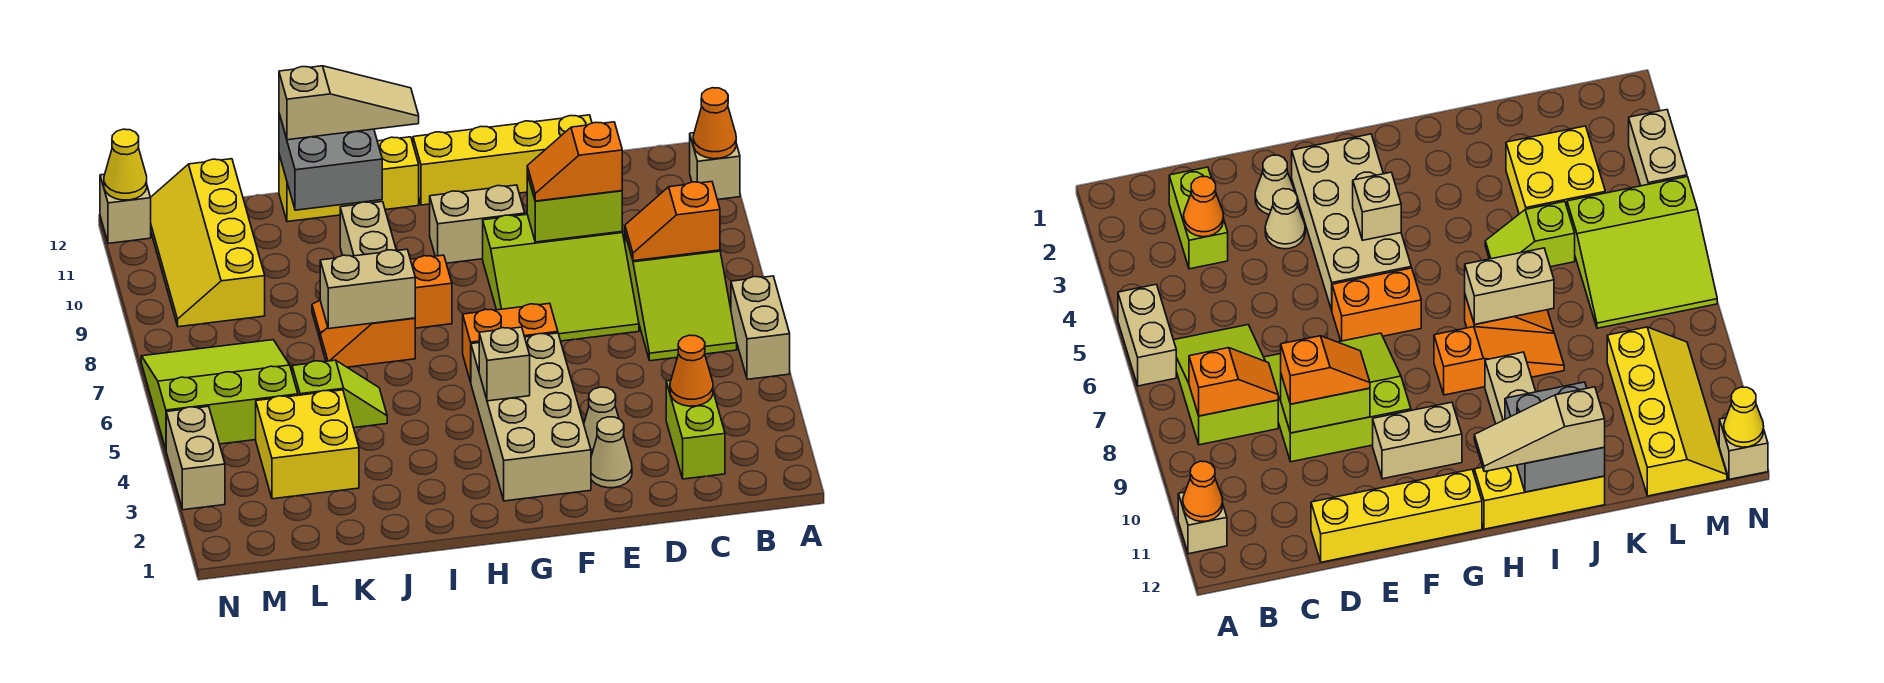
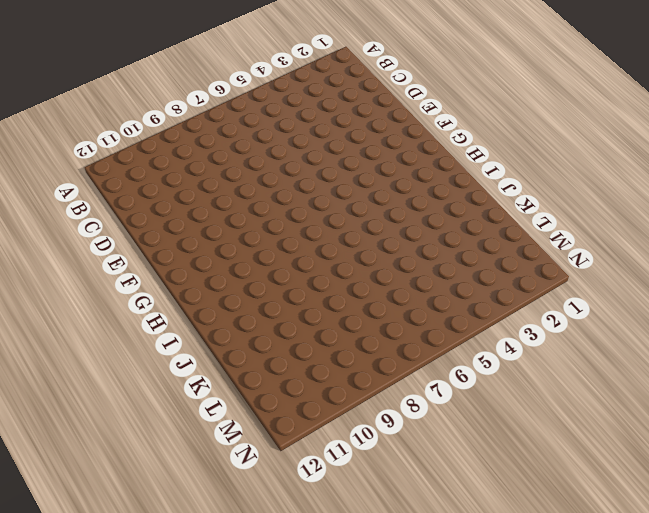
none -> tan brick A5:A6 level 1
none -> tan brick A11 level 1
none -> lime slope B6:C8 level 1 top 8
none -> lime brick C2:C3 level 1

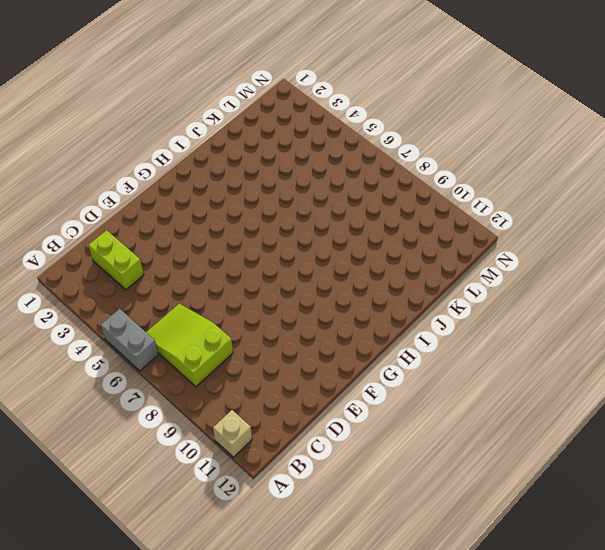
grey brick A5:A6 level 1 -> tan brick A5:A6 level 1
none -> lime slope D7:F9 level 1 top 9
none -> yellow brick D12:G12 level 1
none -> tan cone E2 level 1
none -> tan cone E3 level 1

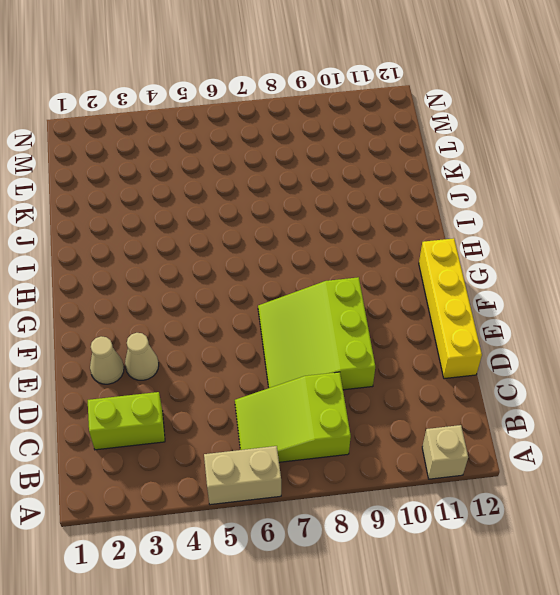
none -> tan brick F2:G5 level 1
none -> orange brick F6:G6 level 1
none -> tan brick F10:G10 level 1
none -> orange slope H8:J8 level 1 top H

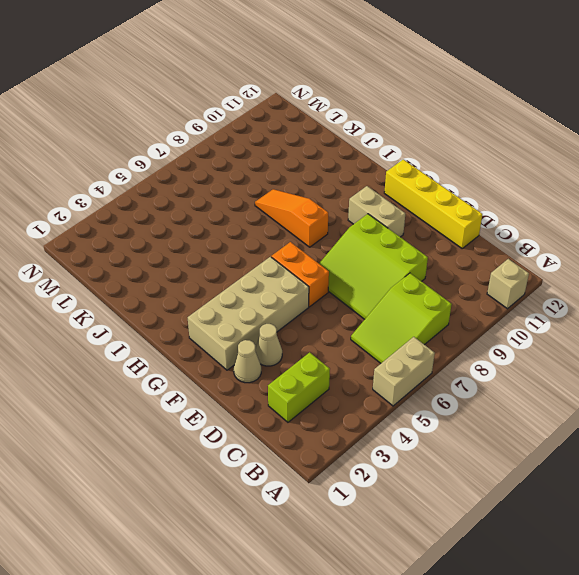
none -> yellow brick H12:J12 level 1
none -> orange slope I7:J7 level 1 top I
none -> tan brick I9:I10 level 1
none -> lime slope J5:K5 level 1 top K

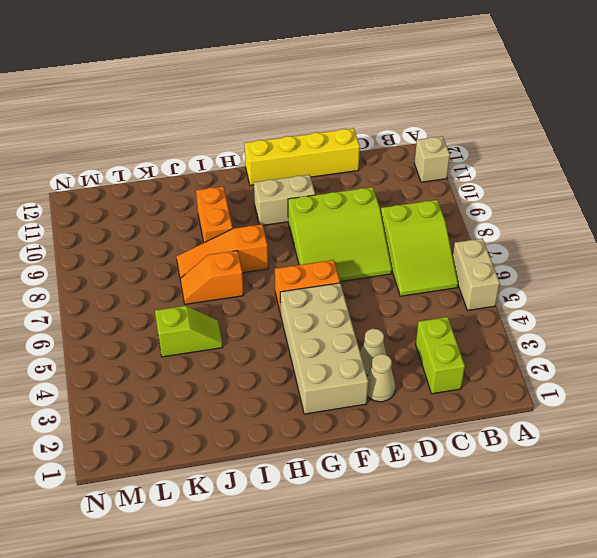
orange brick I9:I10 level 1 -> tan brick I9:I10 level 1
none -> yellow brick H12:J12 level 1
none -> yellow brick K3:L4 level 1
none -> lime slope L5:N7 level 1 top 5
none -> yellow slope L9:M12 level 1 top L

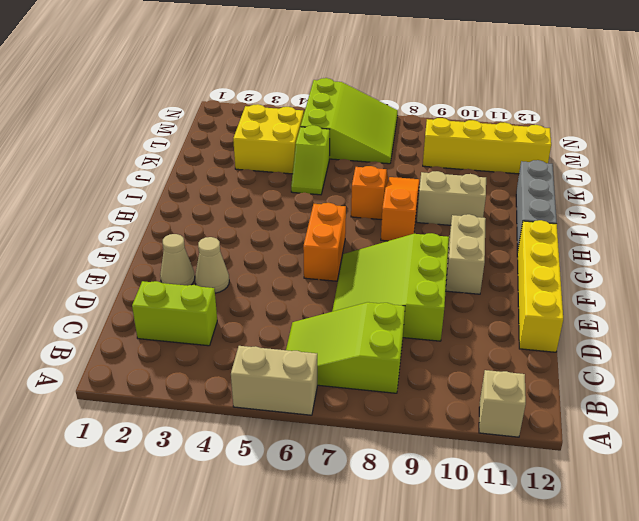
grey brick H12:J12 level 1 -> yellow brick H12:J12 level 1
none -> tan brick F2:G5 level 1
none -> tan brick N3:N4 level 1
none -> tan brick N12 level 1
none -> orange cone A11 level 2

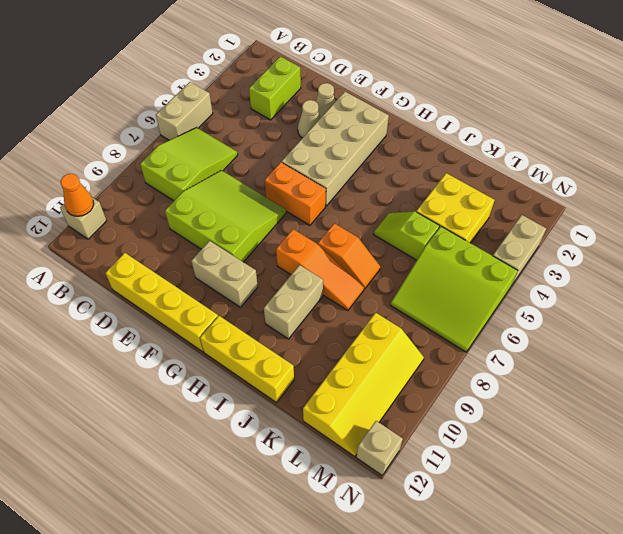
none -> orange slope B8:C8 level 2 top B
none -> orange cone C3 level 2
none -> lime brick D9:E9 level 2
none -> tan brick G4 level 2

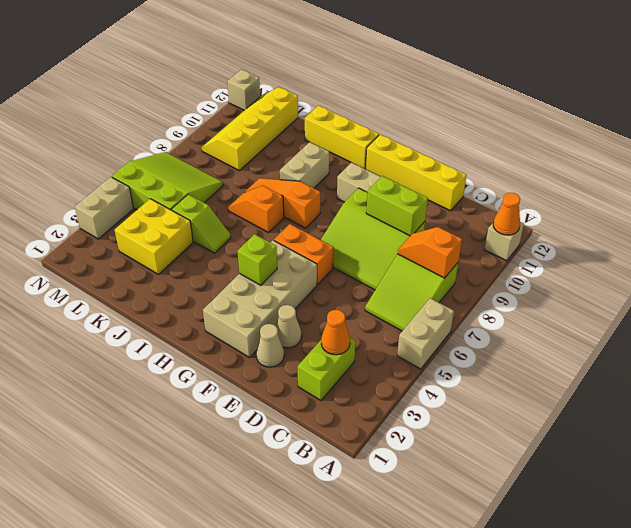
lime brick G4 level 2 -> tan brick G4 level 2
none -> tan brick I7:J7 level 2
none -> grey brick I11:J12 level 2
none -> yellow cone N12 level 2
none -> orange slope D9:E9 level 3 top D

